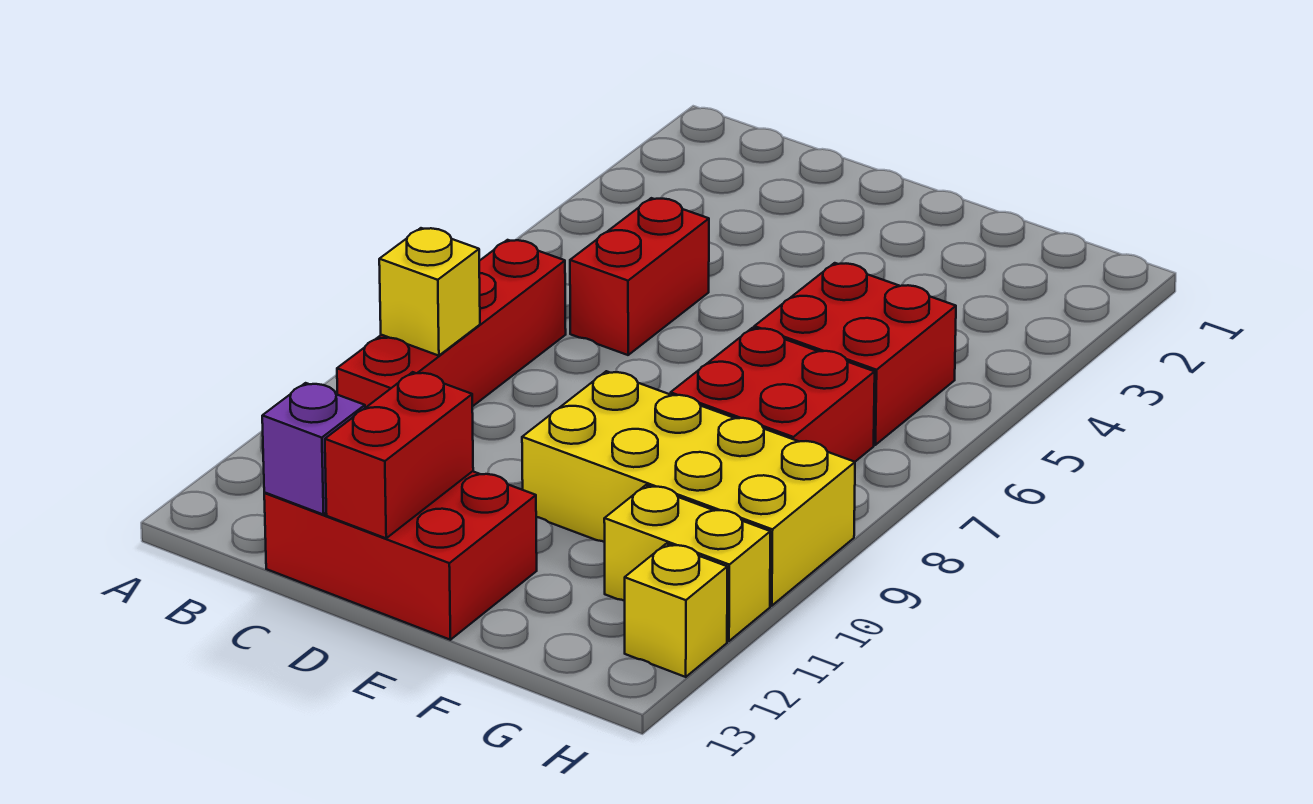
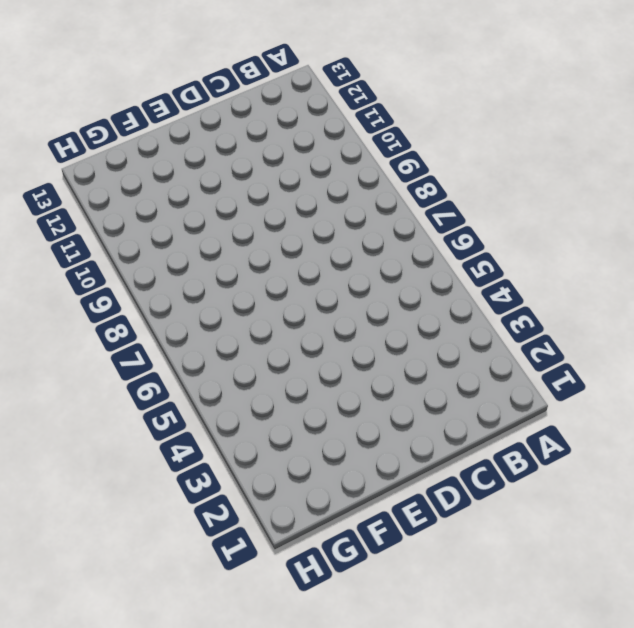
none -> red brick B7:B10 level 1
none -> red brick C5:C6 level 1

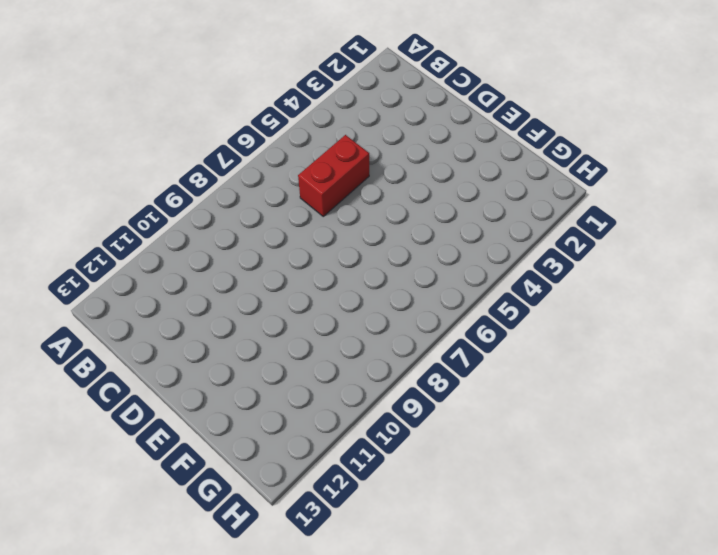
none -> red brick B7:B10 level 1
none -> red brick C12:E13 level 1

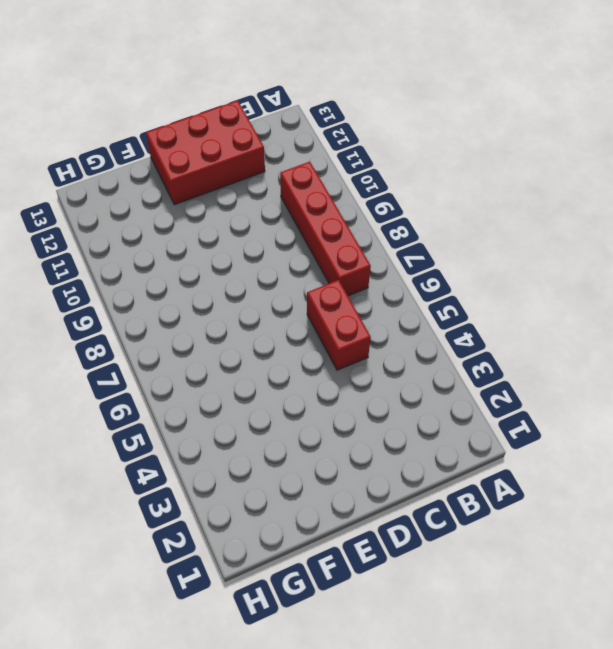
none -> yellow brick E9:H10 level 1
none -> red brick F5:G6 level 1

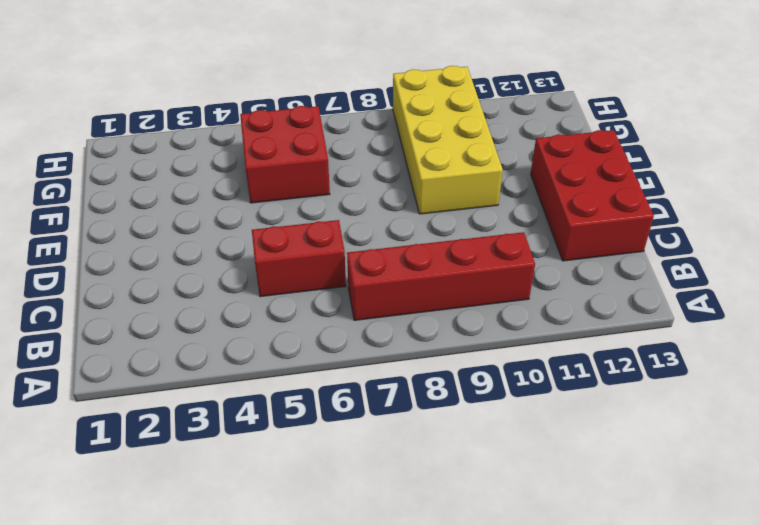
none -> red brick F7:G8 level 1
none -> yellow brick G11:H11 level 1

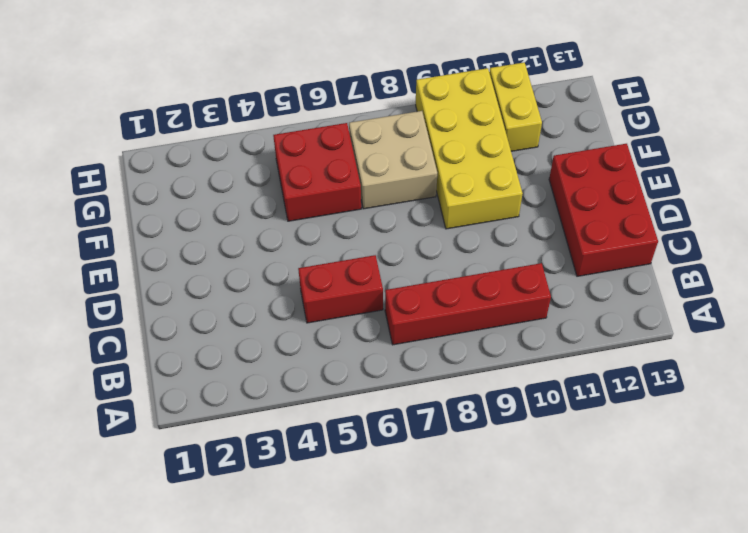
tan brick F7:G8 level 1 -> red brick F7:G8 level 1
none -> yellow brick H12 level 1
none -> yellow brick B9 level 2

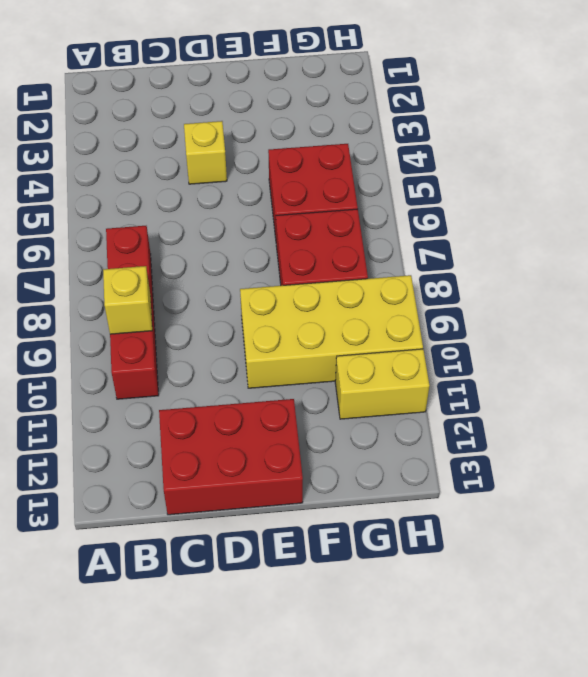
yellow brick D4 level 1 -> yellow brick H12 level 1
none -> red brick C5:C6 level 1
none -> purple brick C13 level 2

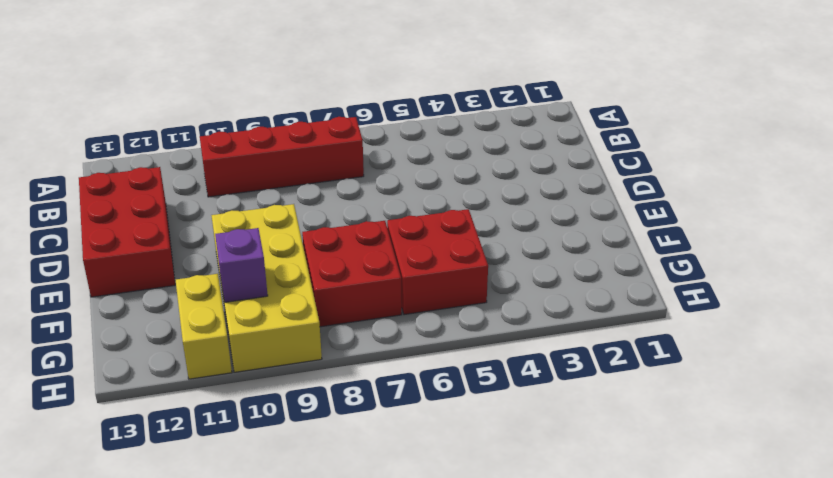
purple brick G10 level 2 -> purple brick C13 level 2
none -> red brick C5:C6 level 1
none -> yellow brick H12 level 1

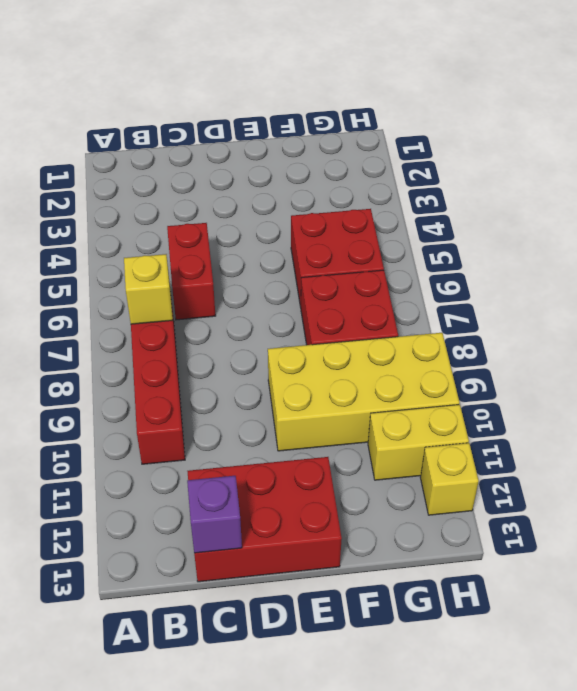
yellow brick B7 level 2 -> yellow brick B9 level 2
none -> red brick D12:D13 level 2

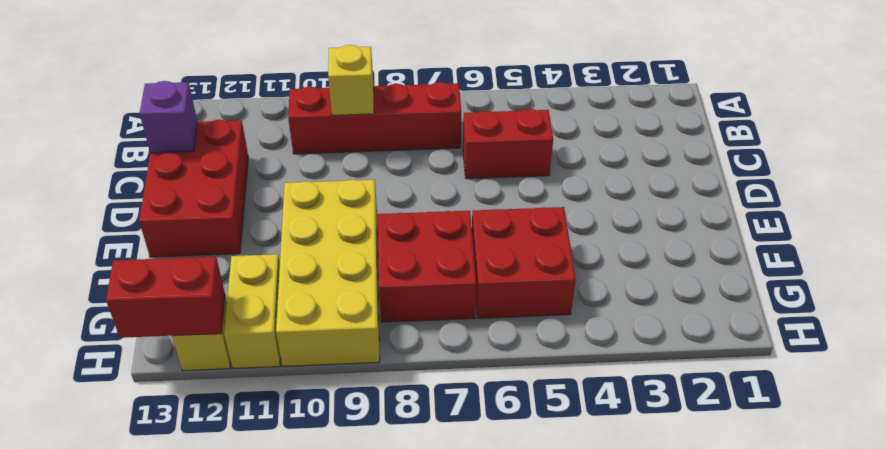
red brick H12:H13 level 2 -> red brick D12:D13 level 2

